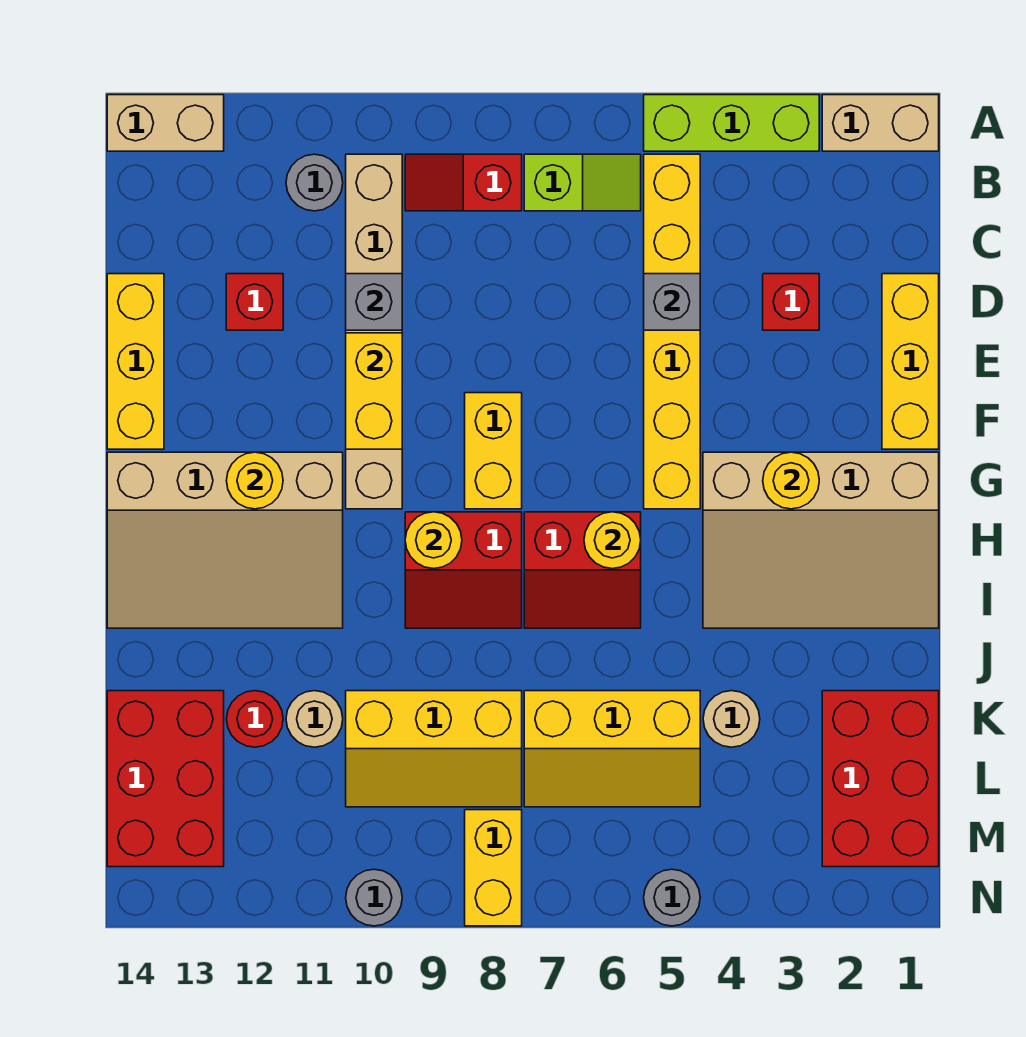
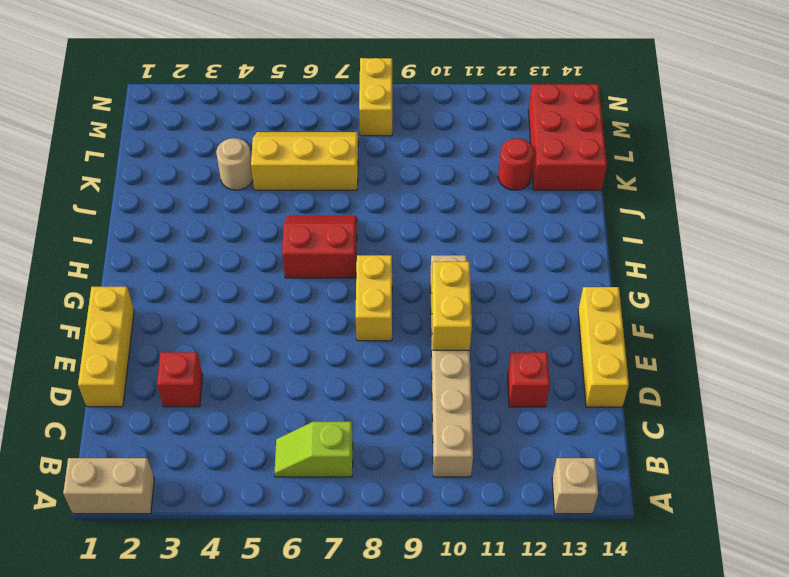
tan brick A13 level 1 -> tan brick A13:A14 level 1
none -> lime brick A3:A5 level 1
none -> yellow brick B5:G5 level 1
none -> red slope B8:B9 level 1 top 8
none -> grey round brick B11 level 1

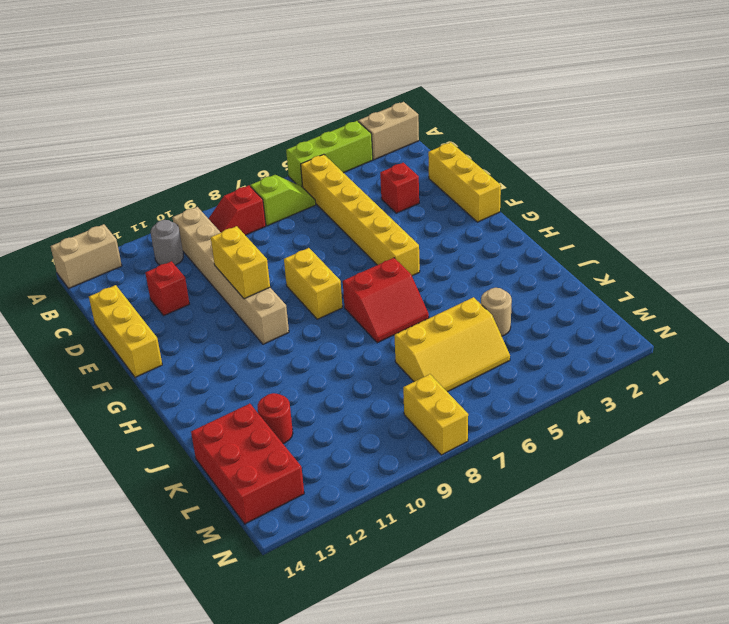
none -> tan slope G1:I4 level 1 top G
none -> tan slope G11:I14 level 1 top G
none -> red slope H8:I9 level 1 top H
none -> red brick K1:M2 level 1

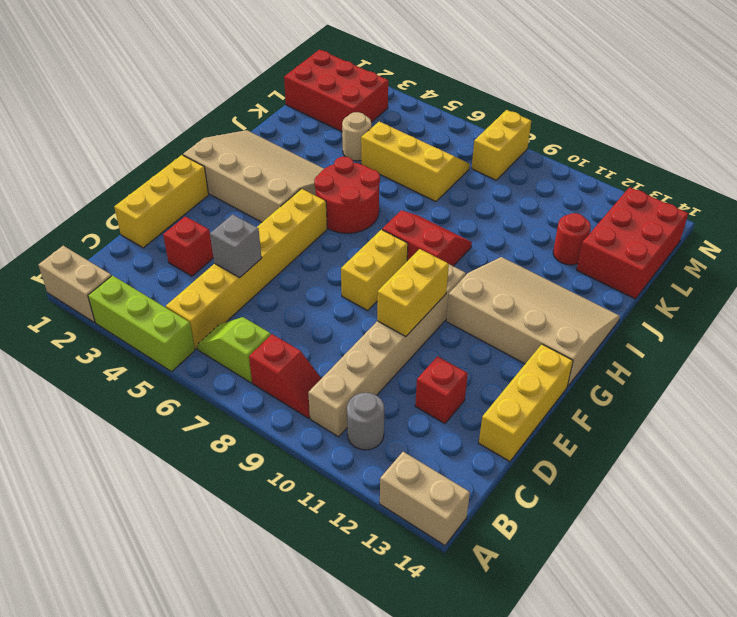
red round brick H5:I6 level 1 -> red slope H6:I7 level 1 top H
red brick L1:M3 level 1 -> red brick K1:M2 level 1
none -> yellow slope K8:L10 level 1 top K
none -> tan round brick K11 level 1
none -> grey round brick N5 level 1
none -> grey round brick N10 level 1

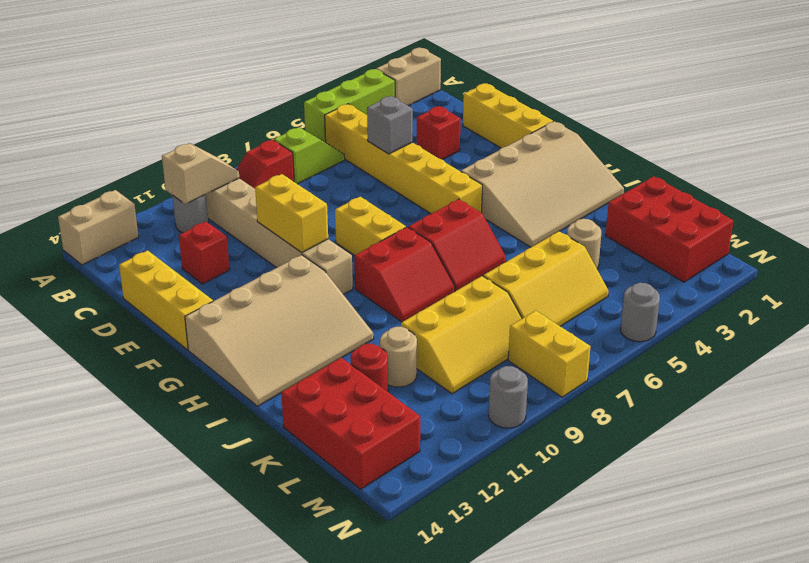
tan slope B10:B11 level 2 top 11 -> none
none -> grey brick D10 level 2
none -> yellow round brick G3 level 2
none -> yellow round brick G12 level 2
none -> yellow round brick H6 level 2

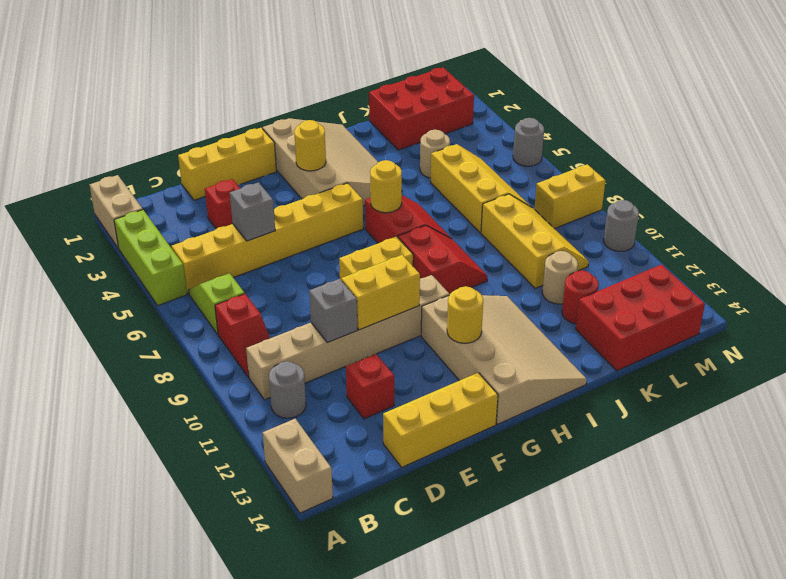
none -> yellow round brick H9 level 2

